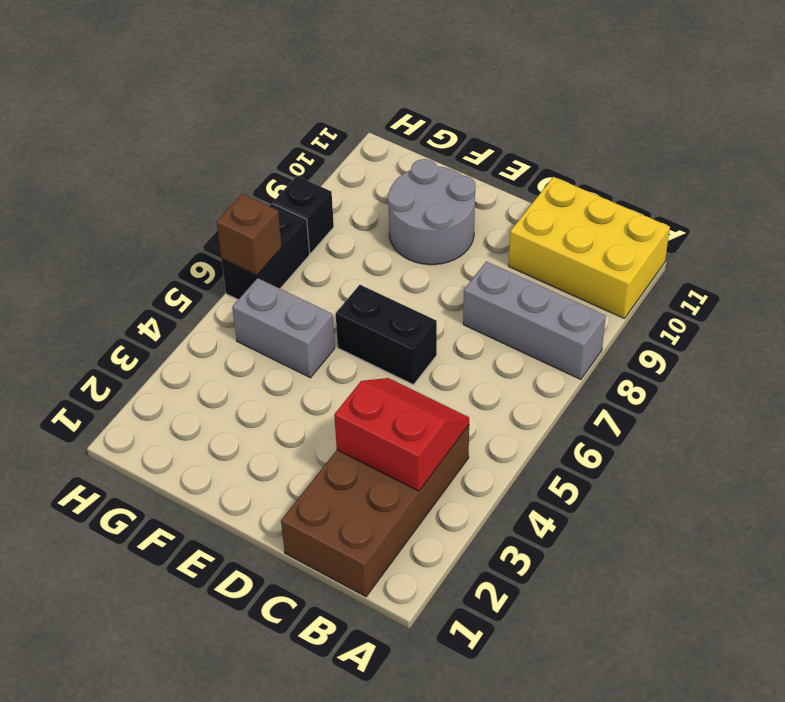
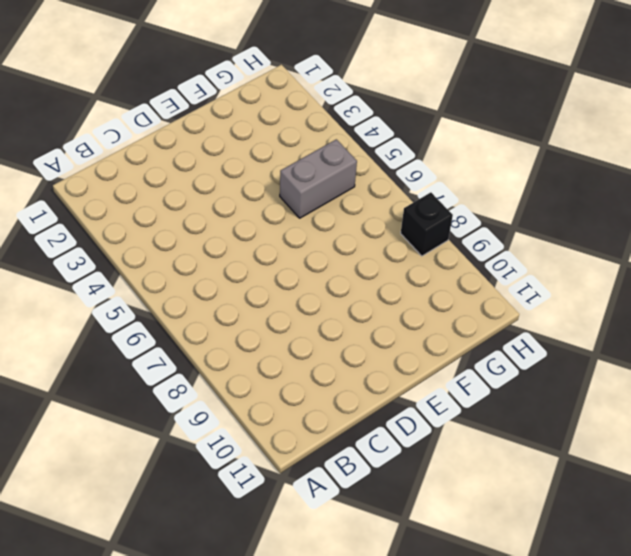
none -> grey brick A8:C8 level 1
none -> yellow brick A10:C11 level 1

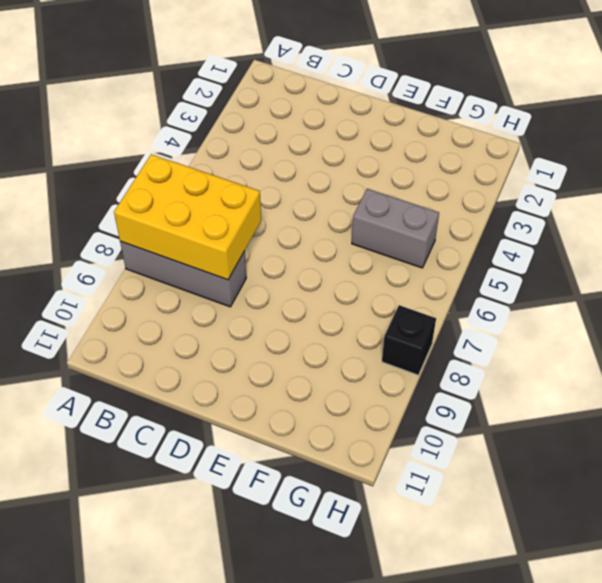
yellow brick A7:C8 level 2 -> yellow brick A10:C11 level 1
none -> brown brick B1:C4 level 1
none -> black brick D6:E6 level 1

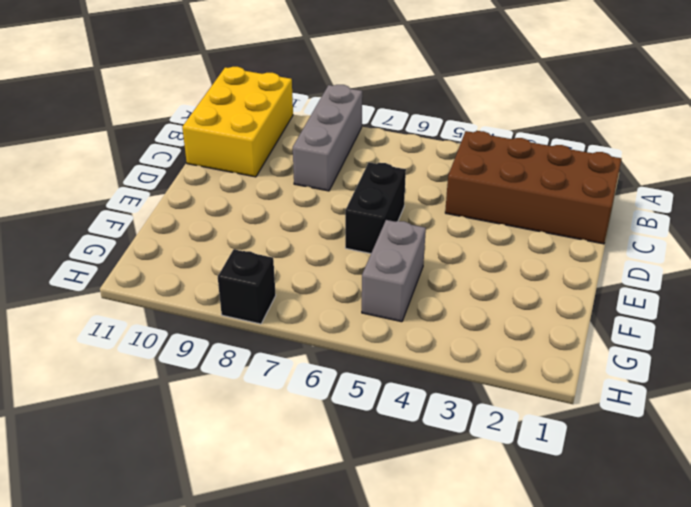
none -> grey round brick E9:F10 level 1
none -> black brick H6:H7 level 1

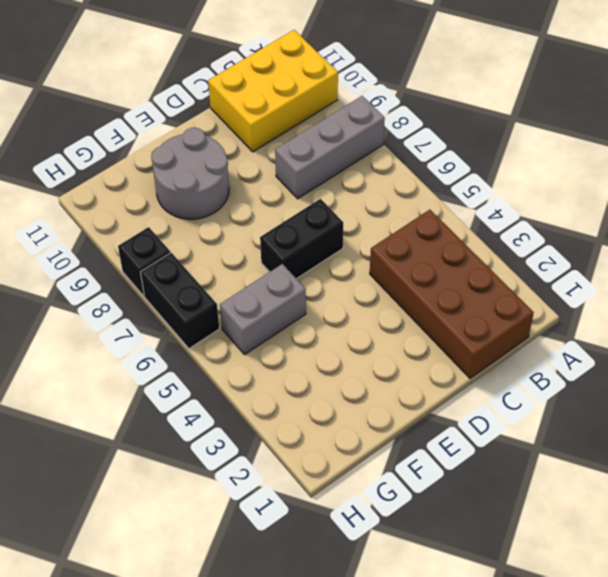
none -> red slope B3:C4 level 2 top 3
none -> brown brick H6 level 2

